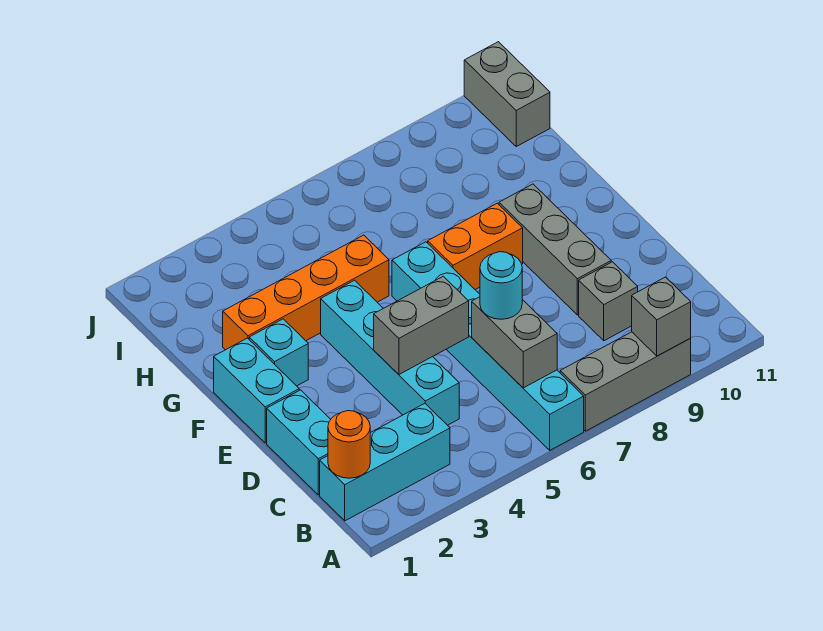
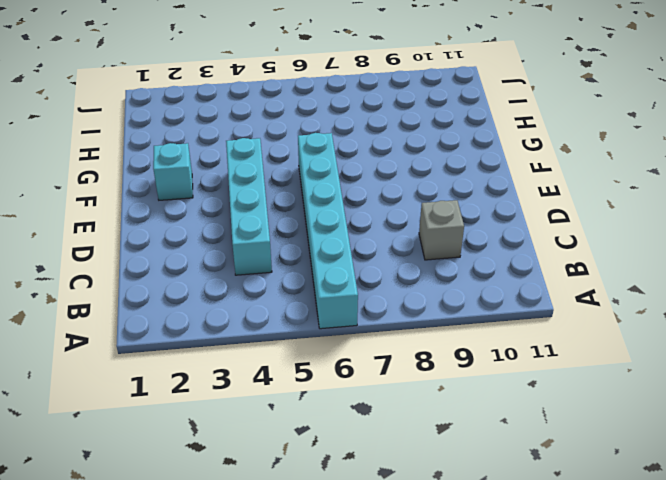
none -> grey brick A7:A9 level 1
none -> cyan brick B1:B3 level 1
none -> cyan brick C1:D1 level 1

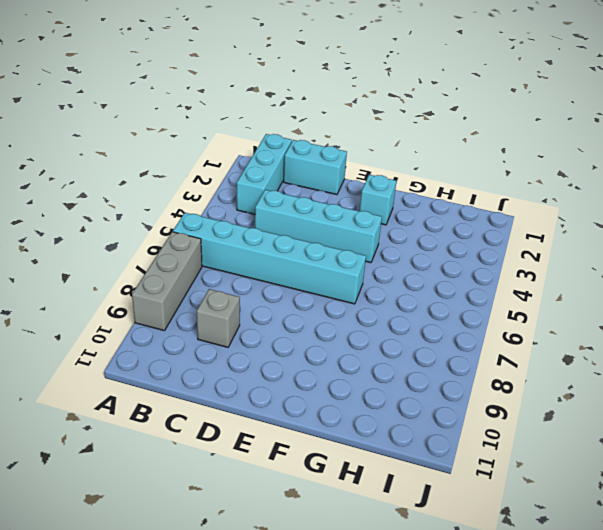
none -> grey brick D9:F9 level 1
none -> cyan brick E1:F1 level 1
none -> orange brick F7:F8 level 1

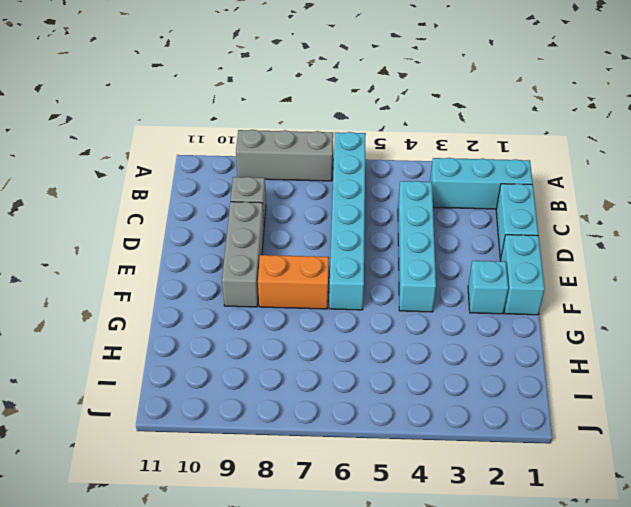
none -> orange brick G2:G5 level 1
none -> grey brick I11:J11 level 1
none -> grey brick A9 level 2

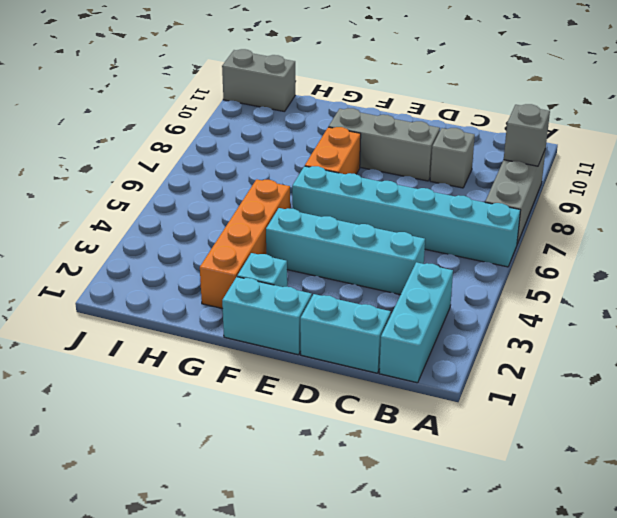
none -> orange round brick B1 level 2
none -> grey brick B6:C6 level 2
none -> grey brick D4:D5 level 2

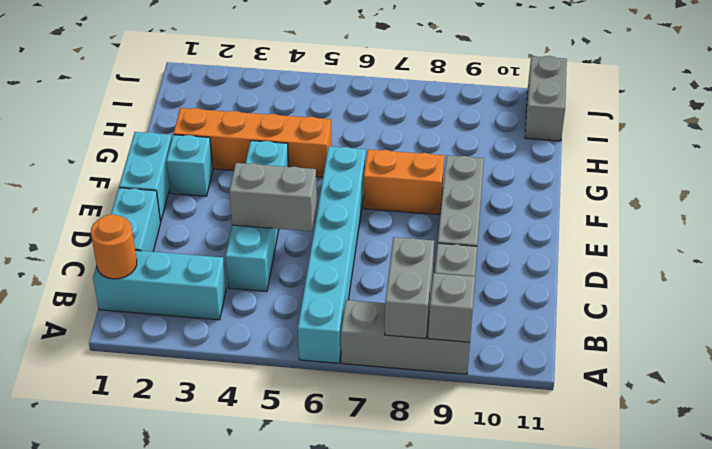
grey brick A8:B8 level 2 -> grey brick B6:C6 level 2
none -> cyan round brick C6 level 3

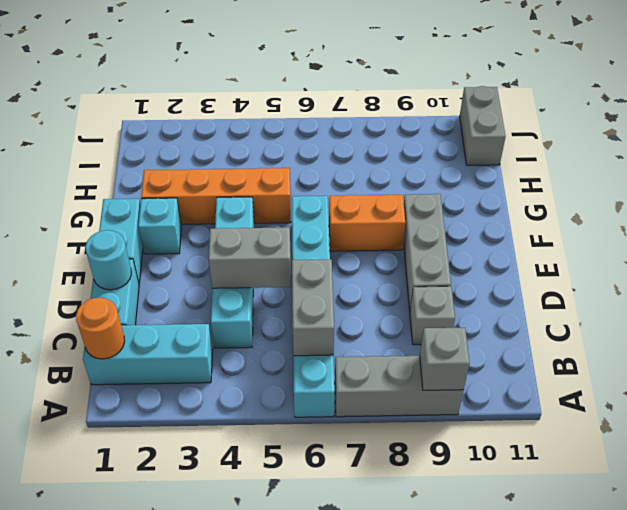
cyan round brick D1 level 2 -> cyan round brick C6 level 3

